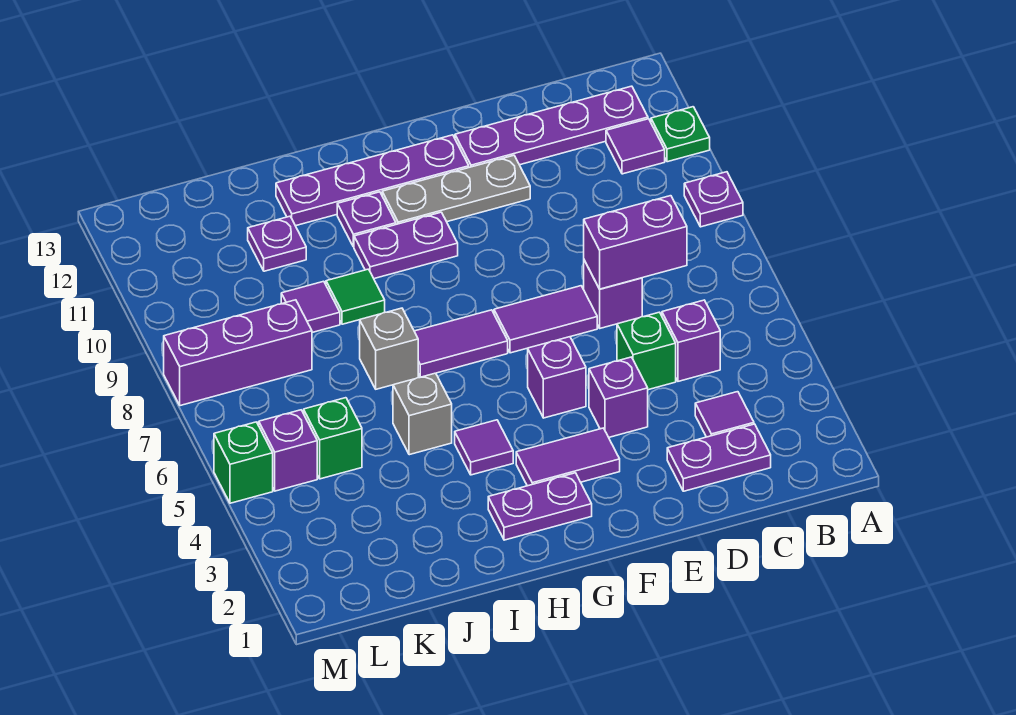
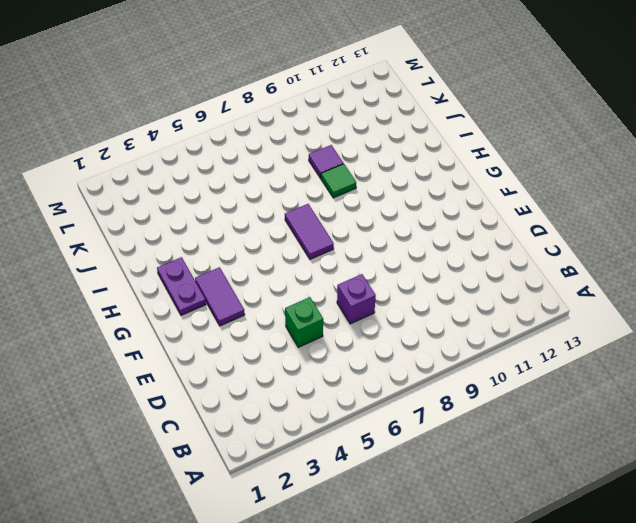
none -> purple plate A9 level 1
none -> green plate A11 level 1
none -> purple tile B11 level 1
none -> purple plate B12:E12 level 1

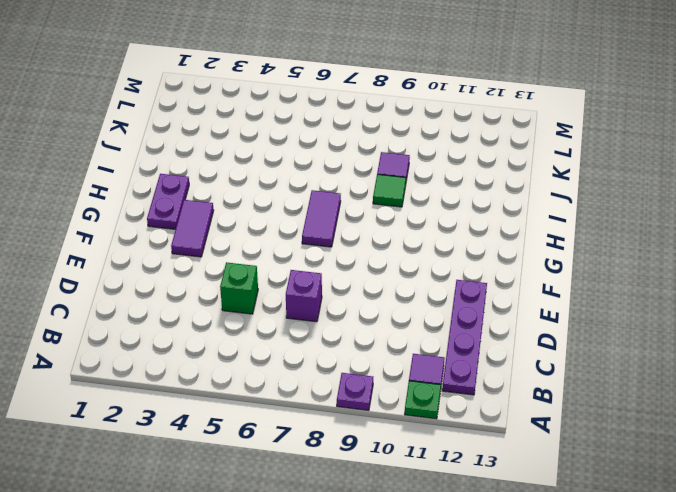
none -> purple plate C2:D2 level 1
none -> purple tile C3 level 1
none -> purple brick C5 level 1
none -> purple brick E4 level 1

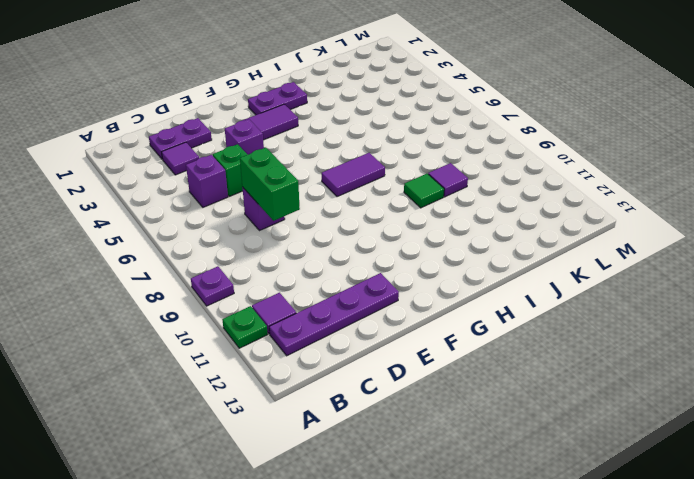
green brick D7:D8 level 2 -> purple brick C7:D7 level 2
none -> purple tile E7:F7 level 1
none -> grey plate E11:G11 level 1
none -> purple brick F5 level 1
none -> purple plate F12:I12 level 1

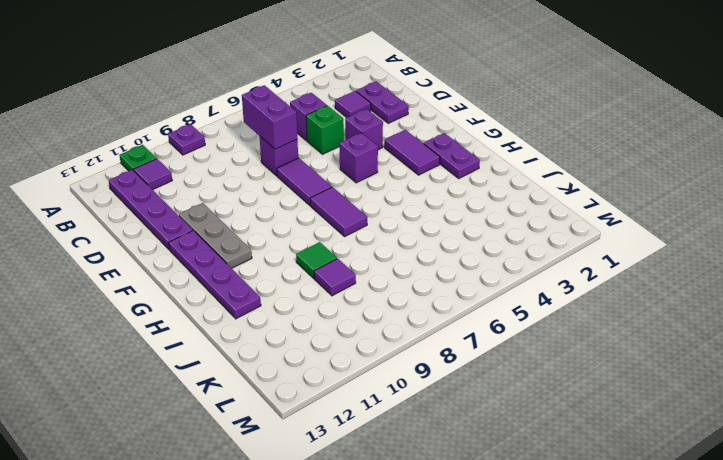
none -> purple plate G10:H10 level 1
none -> purple tile H4 level 1
none -> purple plate H11 level 1
none -> grey brick I5 level 1

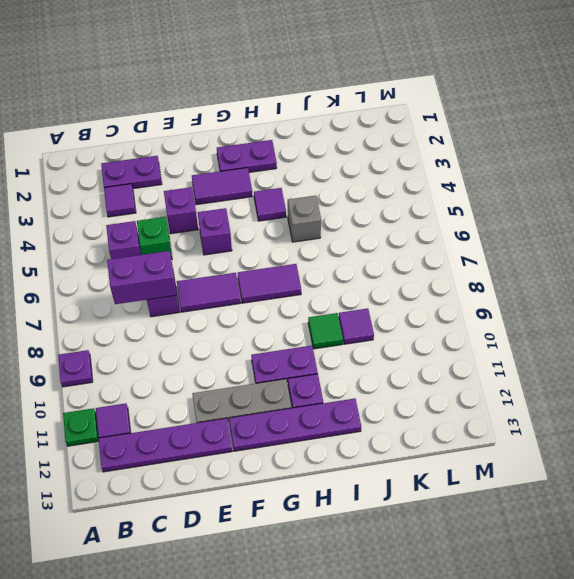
none -> grey brick I7 level 1
none -> purple plate J11 level 1
none -> green brick K5 level 1
none -> purple brick K8:M8 level 1

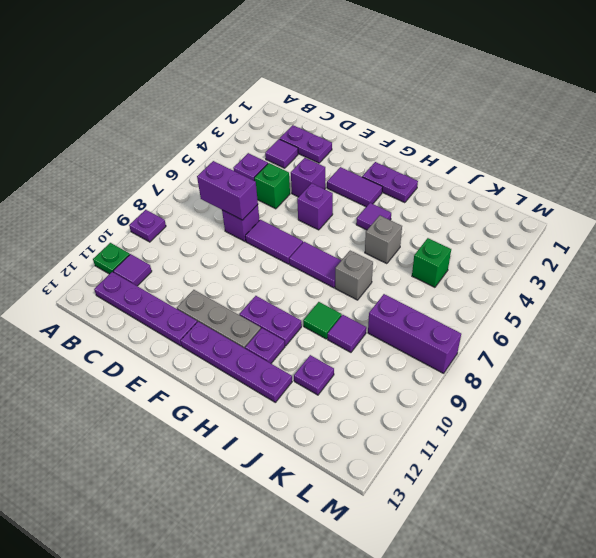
none -> purple brick L5 level 1
none -> green brick M5 level 1

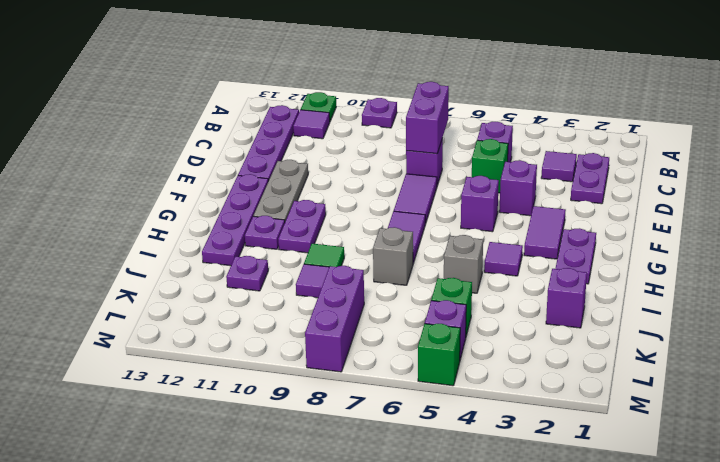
purple brick J2 level 1 -> none

